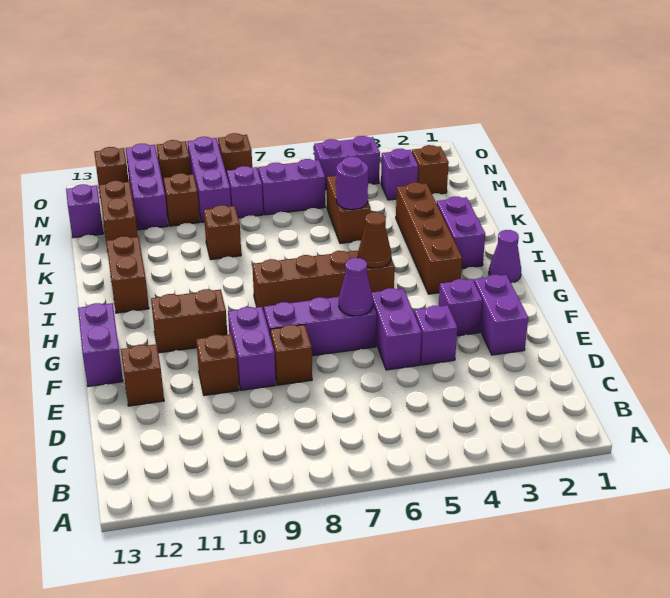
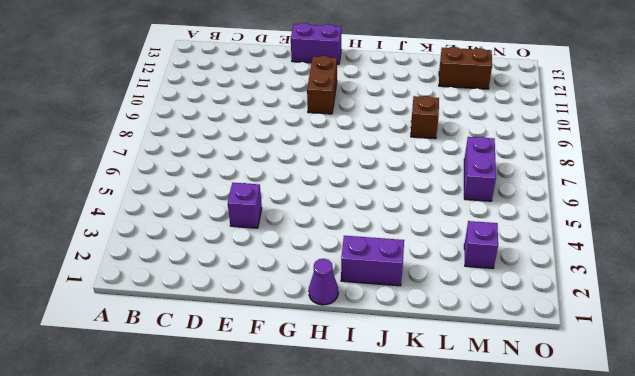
none -> purple brick E2:F2 level 1
none -> purple brick E5:F5 level 1
none -> brown brick E8 level 1
none -> purple brick E9:F9 level 1

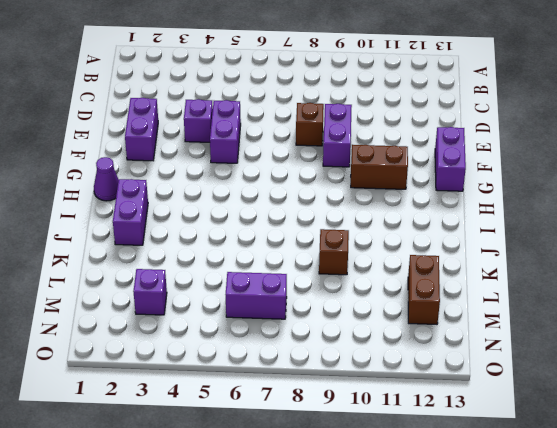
none -> brown brick E10 level 1
none -> brown brick E12 level 1
none -> purple brick F3 level 1
none -> purple brick F6:F8 level 1

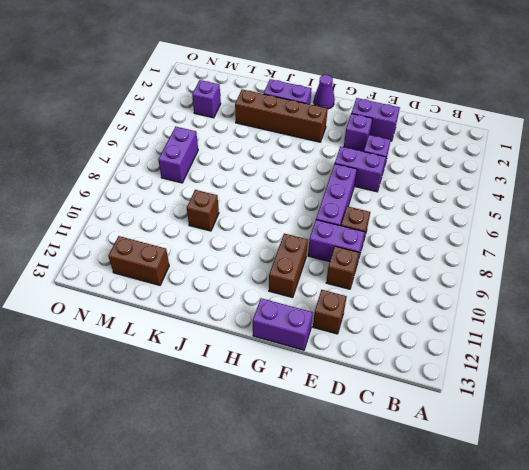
none -> brown brick H5:H8 level 1
none -> brown brick I12:J12 level 1
none -> brown brick K5:L5 level 1
none -> brown brick M2 level 1

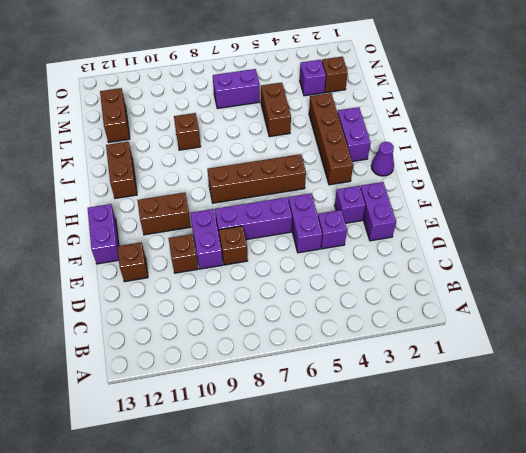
none -> purple brick M8 level 1
none -> purple brick M9:O9 level 1
none -> brown brick M10 level 1
none -> purple brick M11:O11 level 1

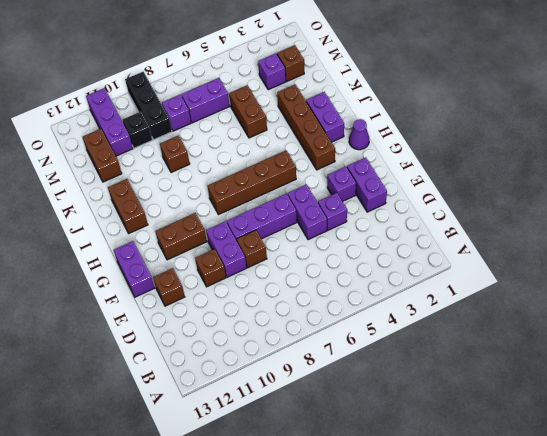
black brick M9:O9 level 1 -> purple brick M9:O9 level 1
black brick M10 level 1 -> brown brick M10 level 1
none -> purple brick M13 level 1
none -> purple brick N4:N5 level 1
none -> brown brick O8 level 1
none -> brown brick O10 level 1

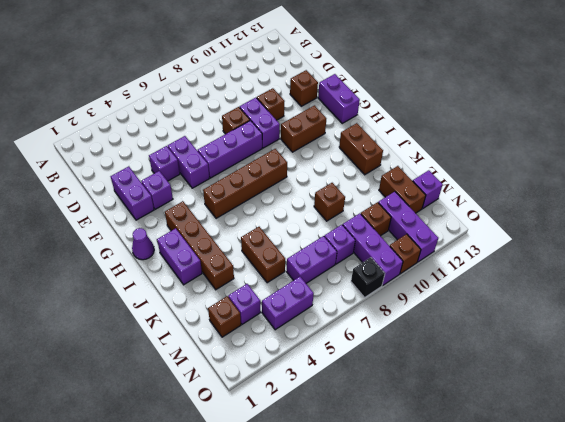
black brick O8 level 1 -> brown brick O8 level 1
none -> brown brick O12 level 1
none -> purple cone F6 level 2
none -> brown cone H5 level 2
none -> purple round brick K5 level 2

